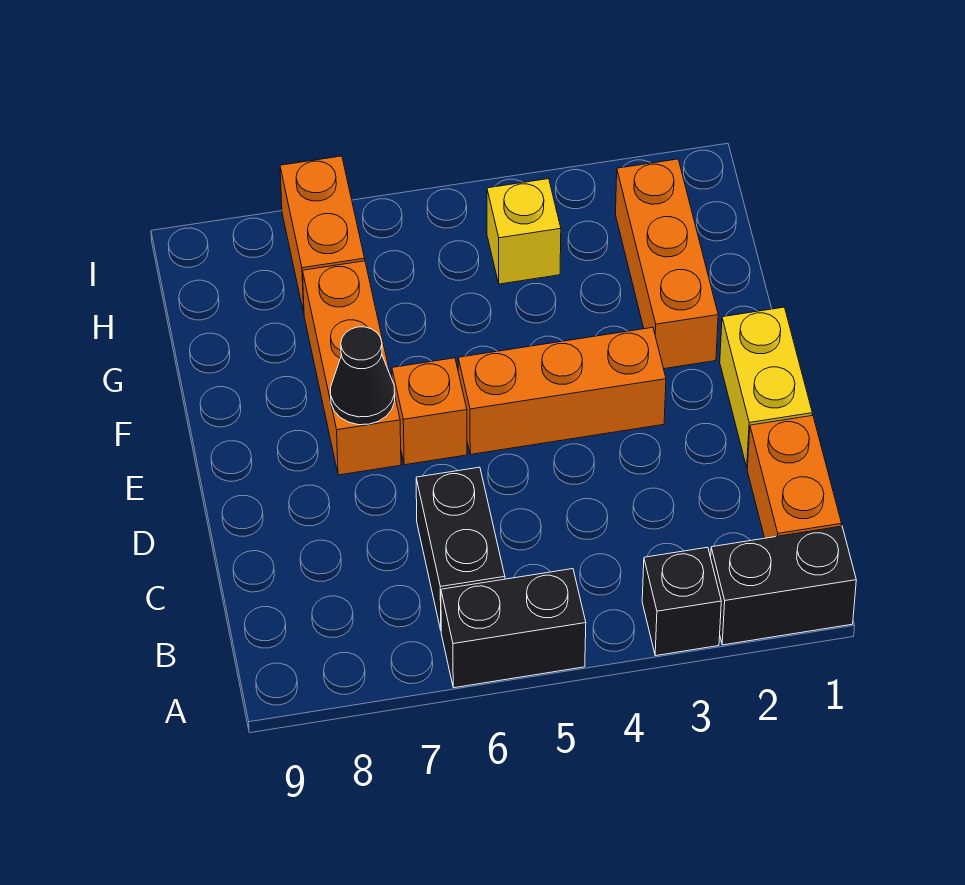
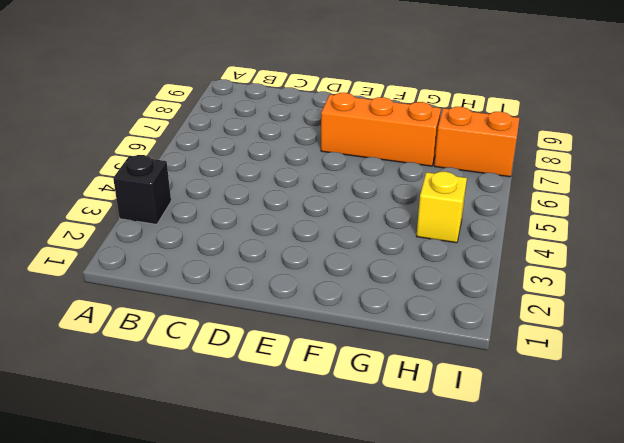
none -> black brick A1:A2 level 1
none -> black brick A5:A6 level 1
none -> orange brick B1:C1 level 1

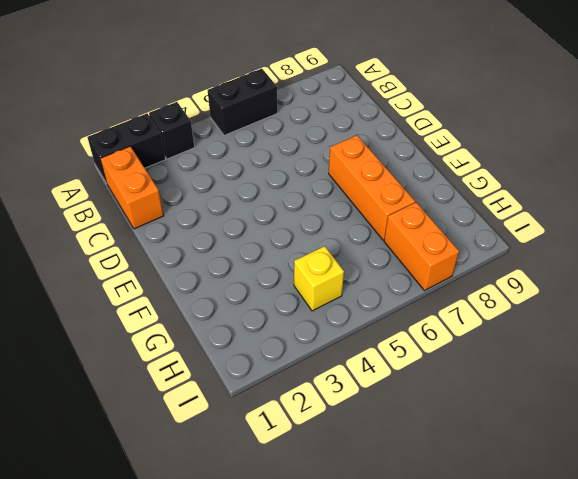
none -> black brick B6:C6 level 1
none -> yellow brick D1:E1 level 1
none -> orange brick E3:E5 level 1

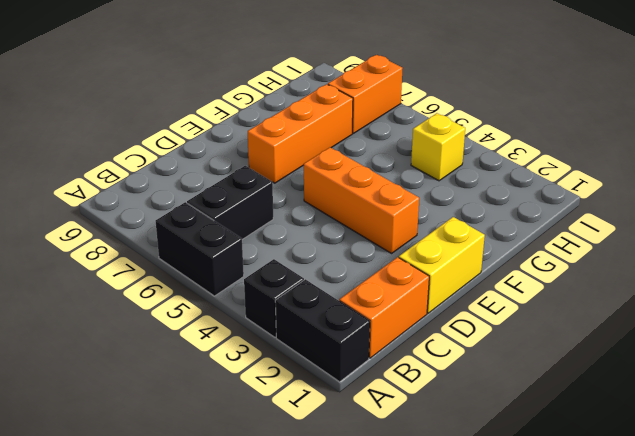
none -> orange brick E6 level 1
none -> orange brick F2:H2 level 1
none -> black cone E7 level 2

